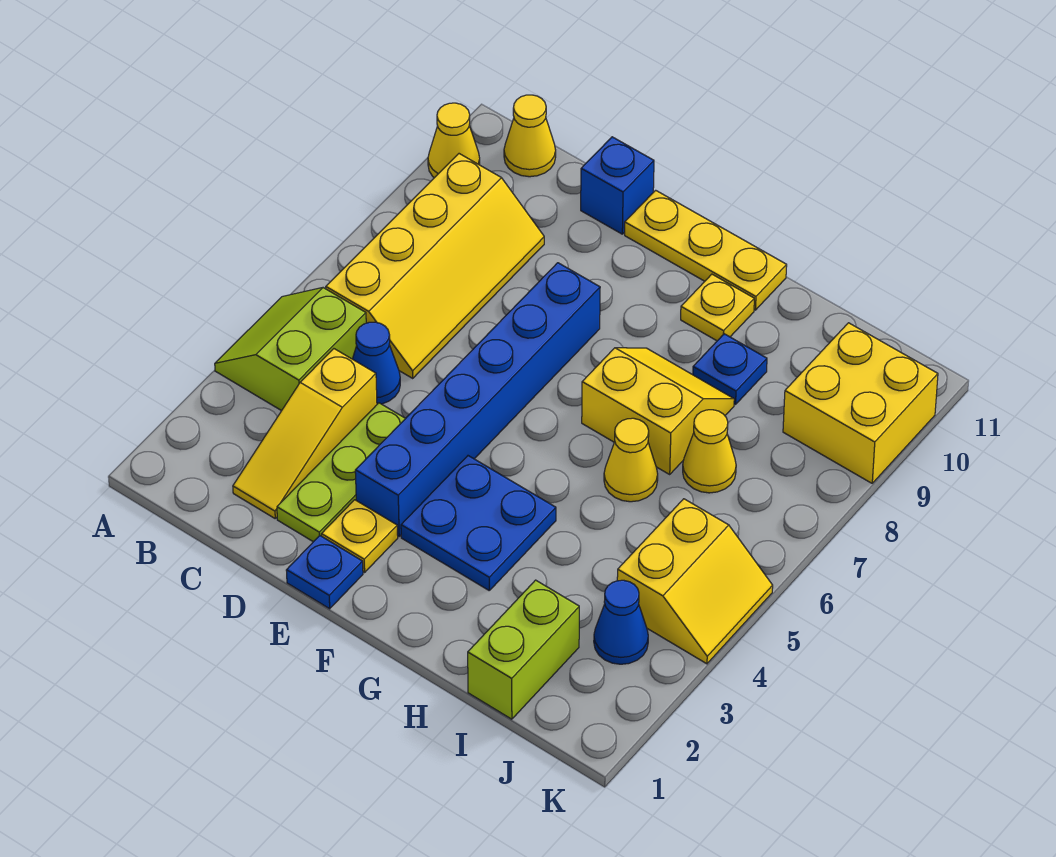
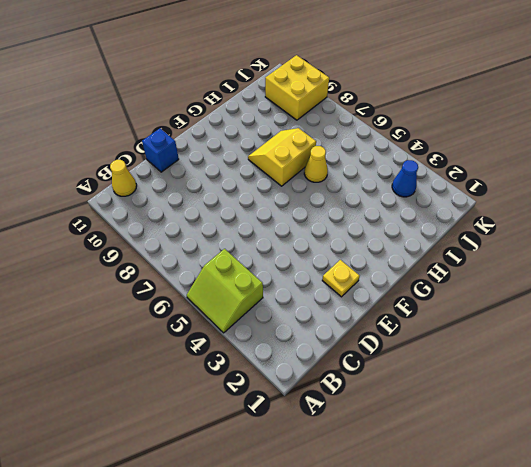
none -> yellow cone A10 level 1
none -> yellow slope B6:C9 level 1 top B
none -> yellow slope C2:C4 level 1 top 4

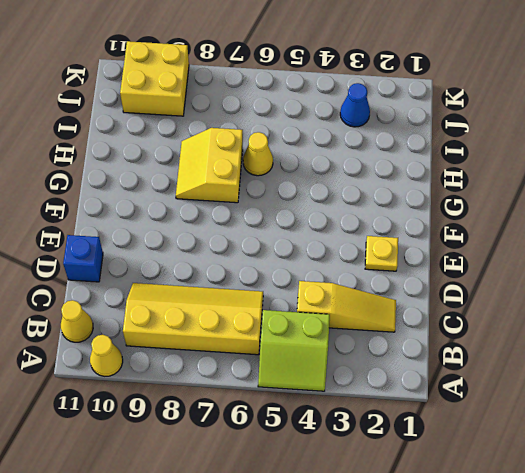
none -> blue cone C5 level 1
none -> lime plate D2:D4 level 1
none -> blue plate E1 level 1

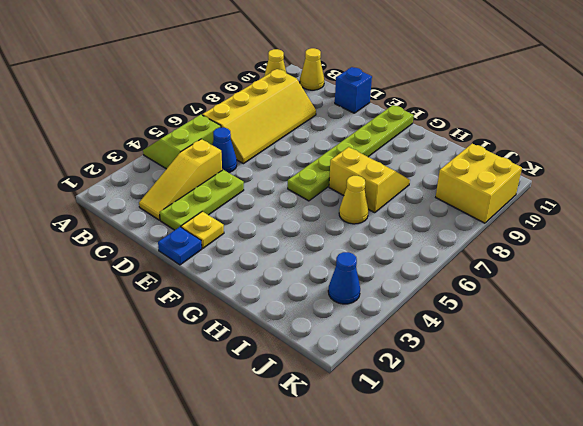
lime plate F6:F11 level 1 -> yellow plate E11:G11 level 1
none -> blue brick E3:E8 level 1
none -> blue plate F3:G4 level 1
none -> yellow plate G10 level 1

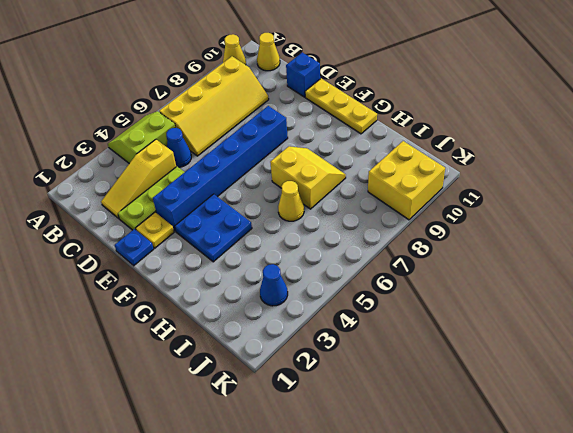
none -> yellow plate G10 level 1
none -> blue plate H9 level 1
none -> lime brick I1:I2 level 1

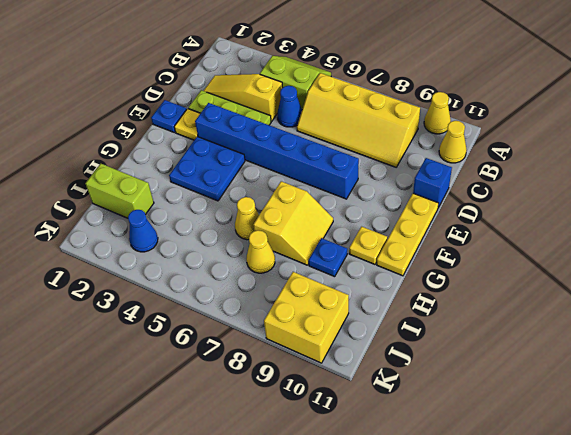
none -> yellow slope J4:K5 level 1 top J

